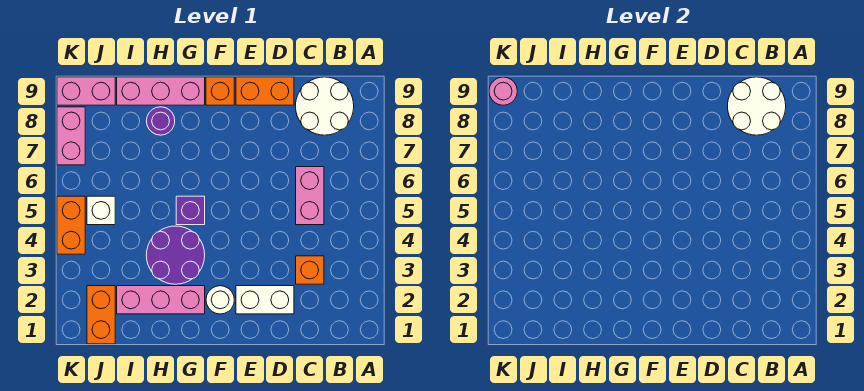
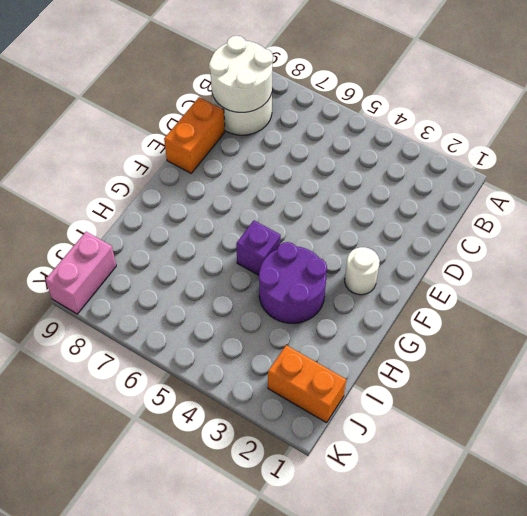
none -> orange brick C3 level 1
none -> pink brick C5:C6 level 1
none -> white brick D2:E2 level 1

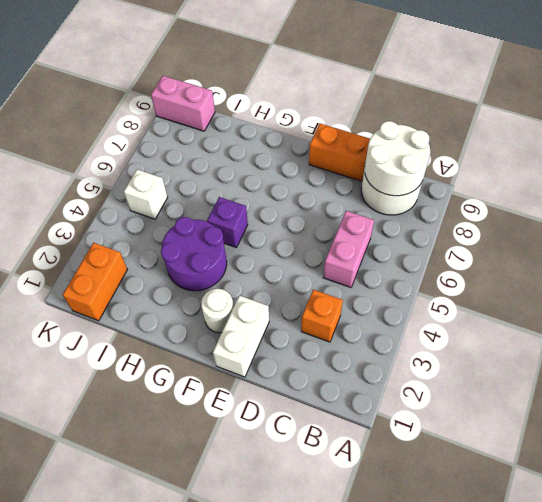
white brick E1:E2 level 1 -> white brick D2:E2 level 1
none -> orange brick F9 level 1
none -> pink brick G2:I2 level 1
none -> pink brick G9:I9 level 1

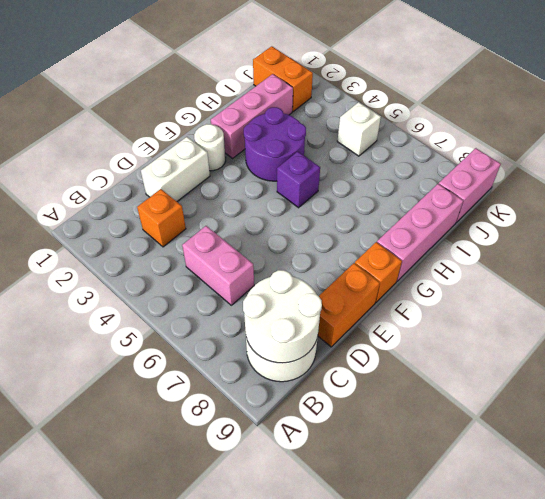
none -> purple round brick H8 level 1
none -> orange brick K4:K5 level 1
none -> pink brick K7:K8 level 1

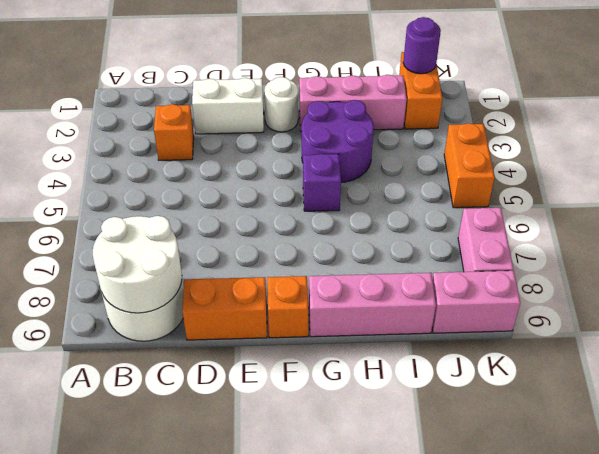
purple round brick J1 level 2 -> purple round brick H8 level 1
none -> pink brick C5:C6 level 1
none -> white brick J5 level 1
none -> pink round brick K9 level 2

